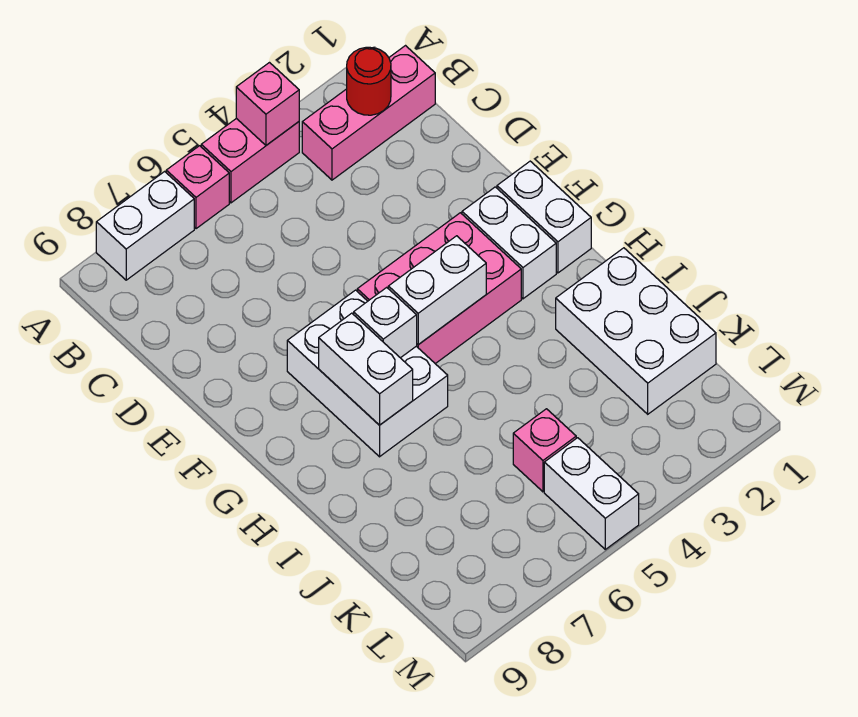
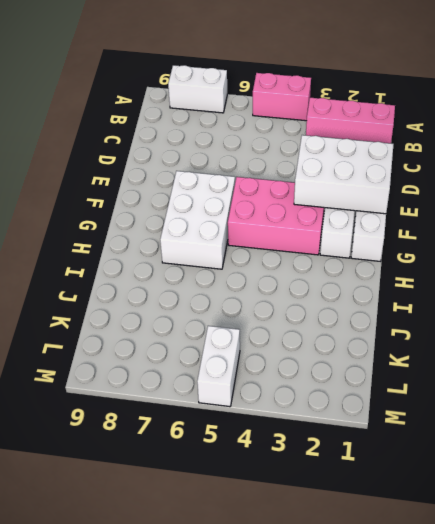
white brick E1:F3 level 2 -> white brick I1:K2 level 1
none -> pink brick A6 level 1
none -> pink brick K5 level 1
none -> pink brick A4 level 2

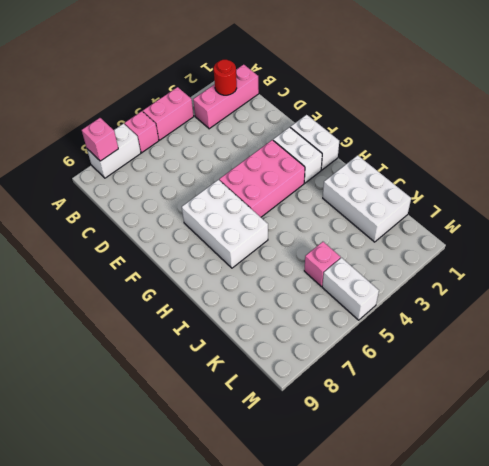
pink brick A8 level 2 -> pink brick A4 level 2
none -> white brick G4:G5 level 2
none -> white brick G6 level 2
none -> white brick G7:H7 level 2

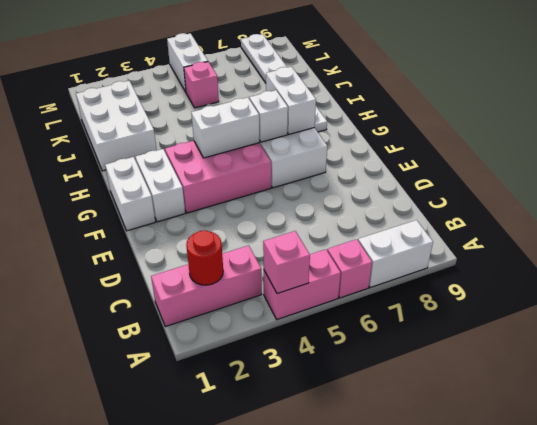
white plate H8:M8 level 1 -> none

